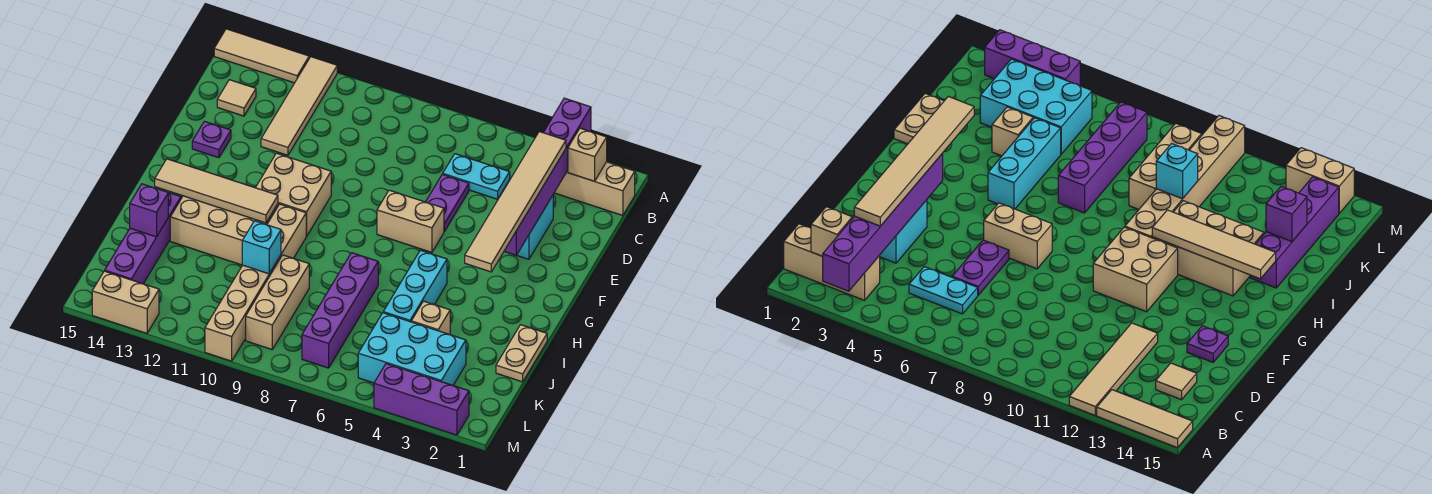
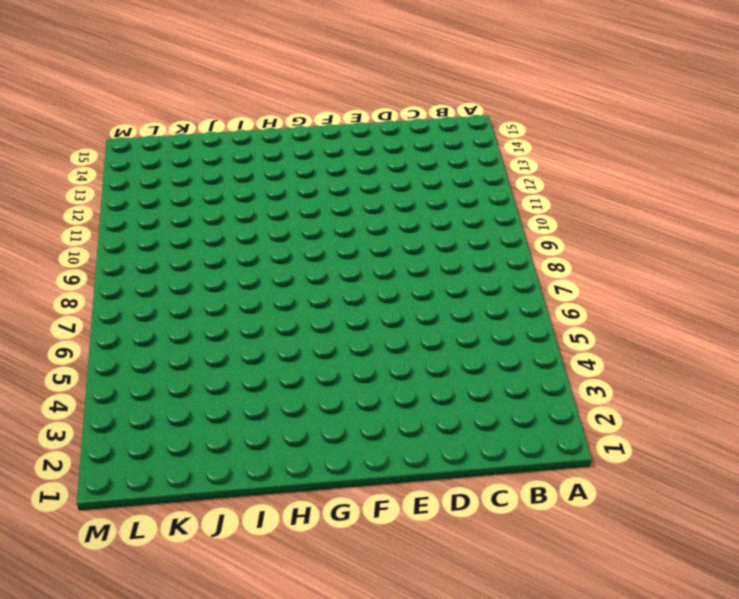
none -> tan tile A12:D12 level 1
none -> tan tile A13:A15 level 1
none -> tan brick B1:B3 level 1

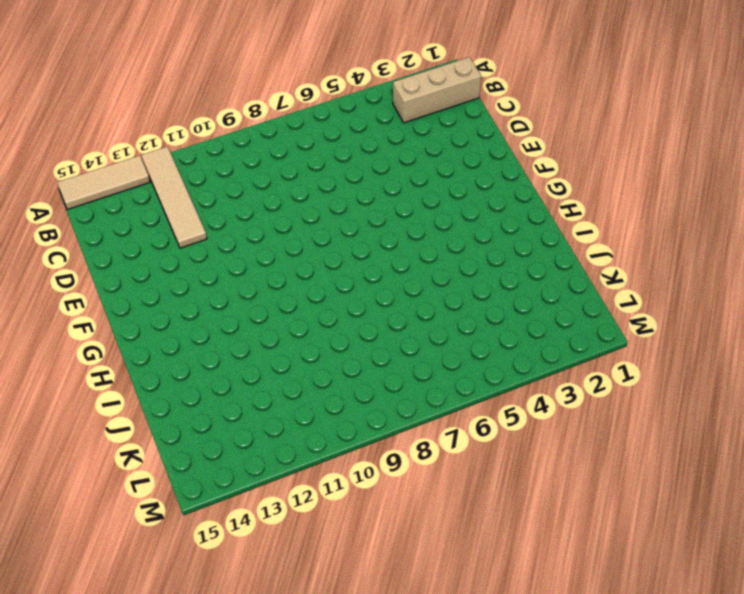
none -> cyan plate C5:C6 level 1
none -> tan tile C14 level 1
none -> cyan brick D3:E3 level 1

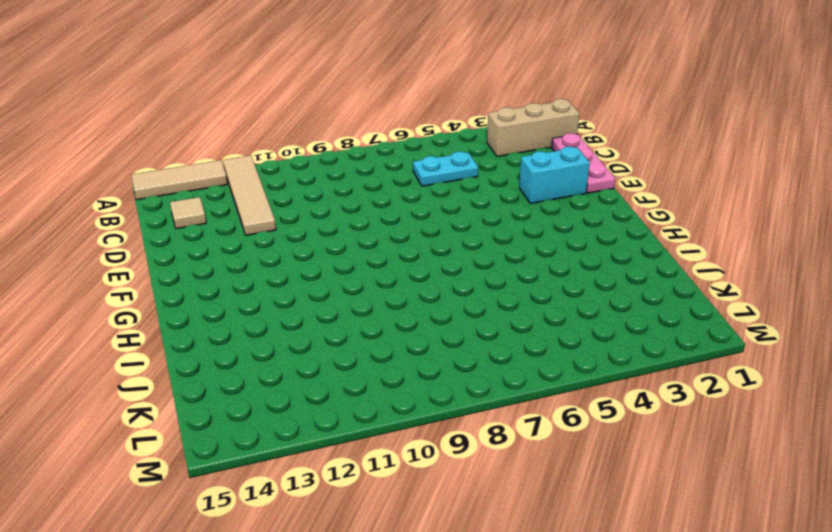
pink plate C1:E1 level 1 -> none
cyan brick E2:E3 level 1 -> cyan brick D3:E3 level 1
none -> purple plate D6:E6 level 1
none -> purple plate E14 level 1
none -> tan brick F6:F7 level 1

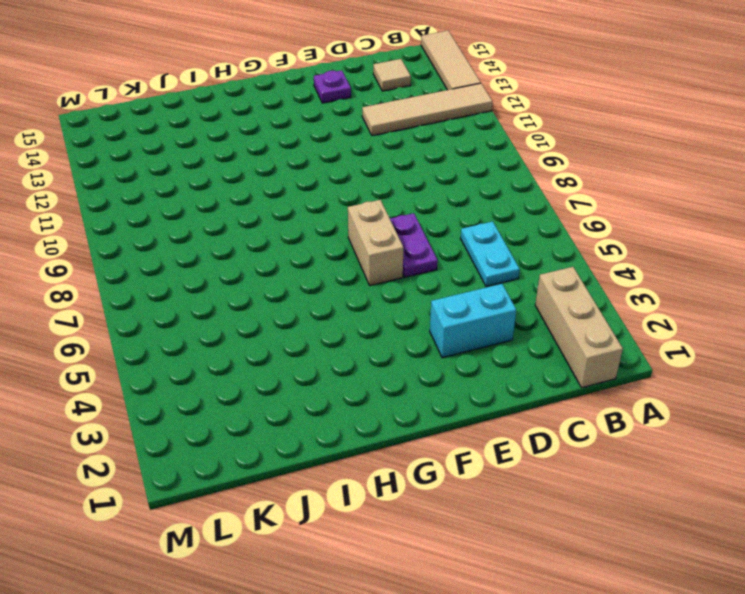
purple plate E6:E7 level 1 -> purple plate D6:E6 level 1
none -> tan brick F10:G11 level 1
none -> cyan brick H5:J5 level 1
none -> tan brick H10:M10 level 1

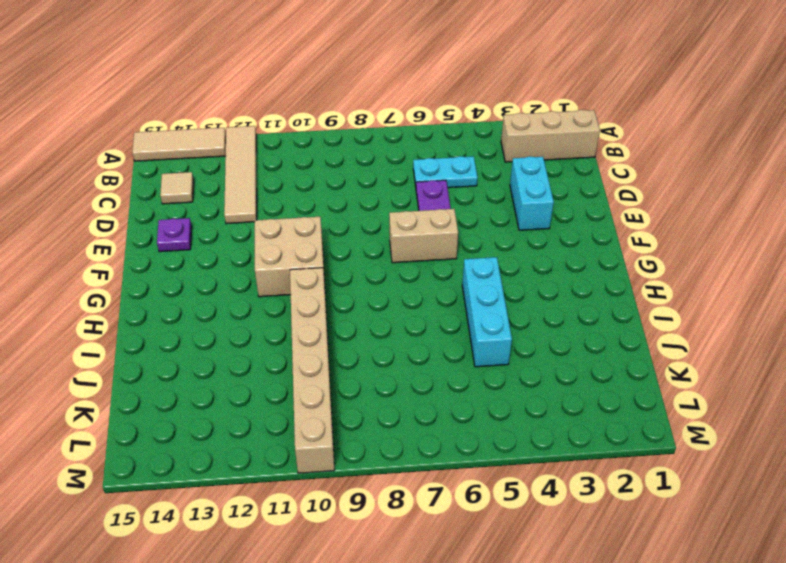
none -> tan brick H11:I13 level 1
none -> tan plate I1:J1 level 1
none -> purple brick I7:L7 level 1

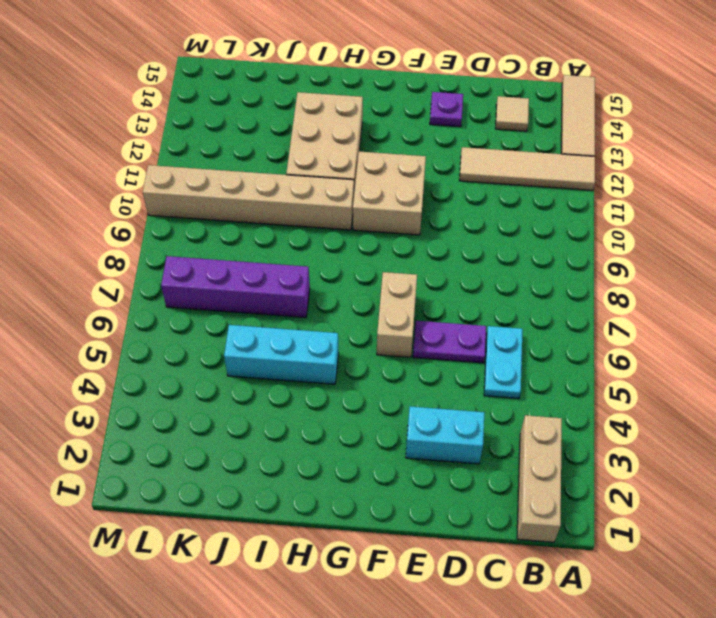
none -> tan plate I1:J1 level 1
none -> purple brick I14:L14 level 1
none -> tan brick J4 level 1

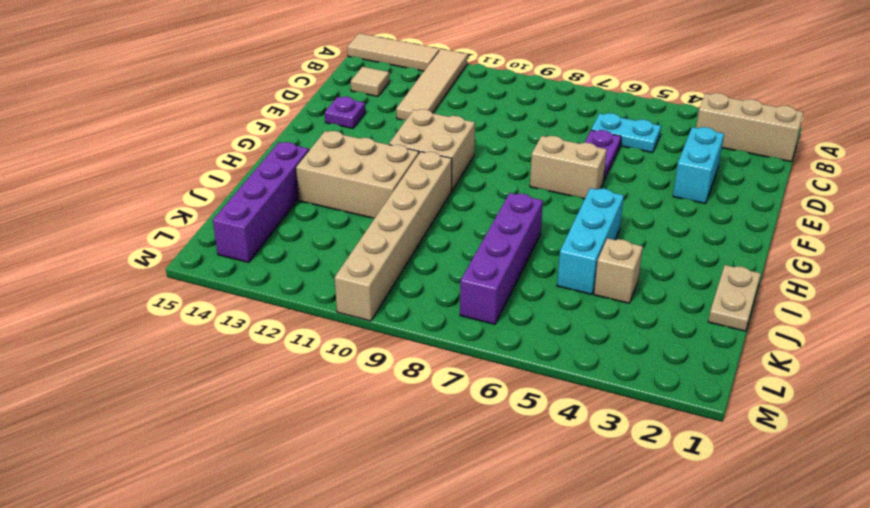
none -> tan brick J9:L9 level 1
none -> cyan brick K3:L5 level 1
none -> purple brick M2:M4 level 1

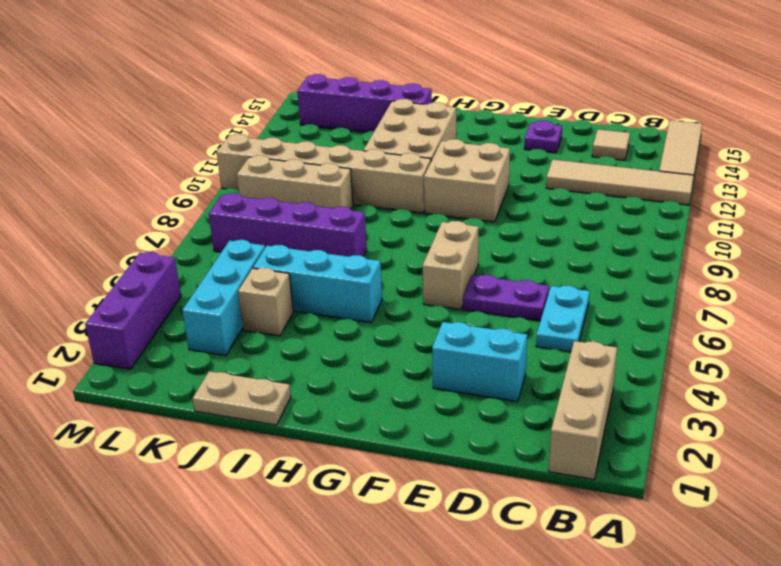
cyan brick K3:K5 level 1 -> cyan brick K3:L5 level 1
none -> tan brick M13:M14 level 1
none -> purple brick A3:F3 level 2
none -> tan brick B2 level 2

